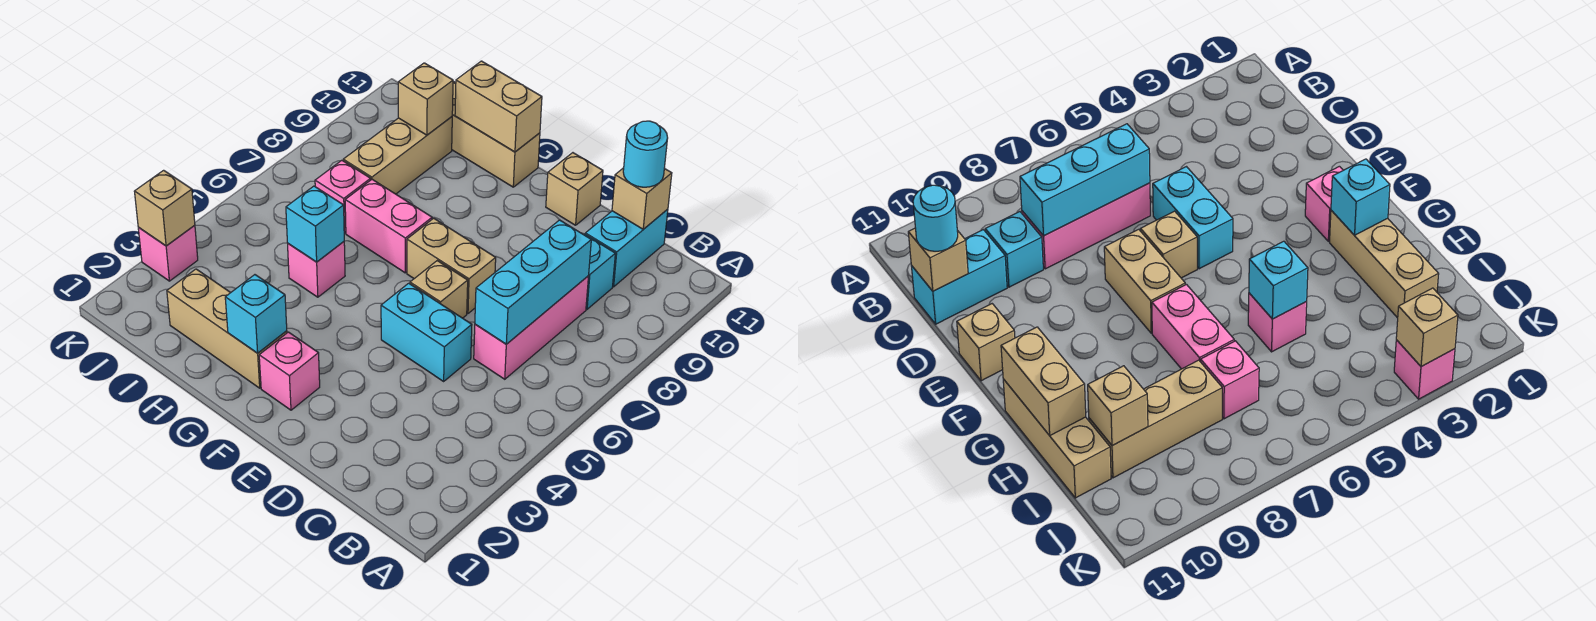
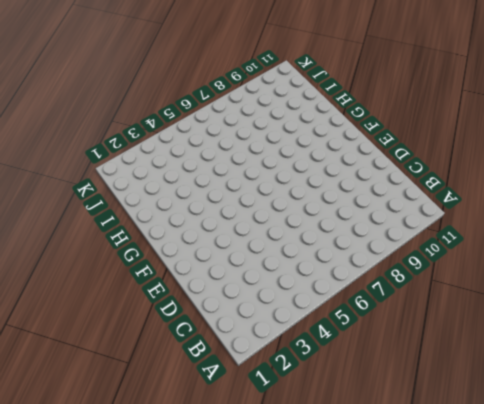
none -> pink brick C6:C8 level 1
none -> cyan brick C9 level 1
none -> cyan brick C10:C11 level 1

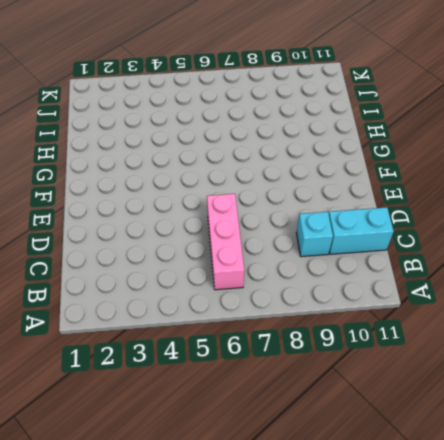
pink brick B6:D6 level 1 -> pink brick C6:C8 level 1
none -> cyan brick D5:E5 level 1
none -> tan brick E6 level 1
none -> tan brick E7:F7 level 1

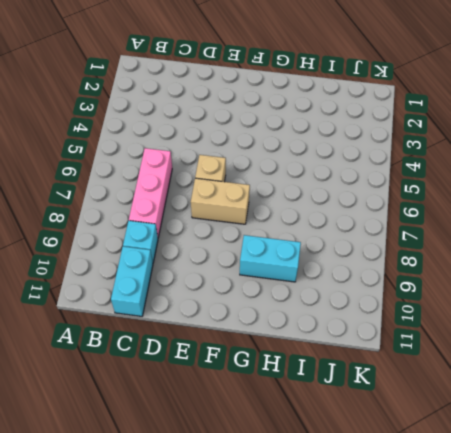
cyan brick G9:H9 level 1 -> cyan brick D5:E5 level 1
none -> tan brick E11 level 1
none -> pink brick F2 level 1
none -> tan brick G2:I2 level 1

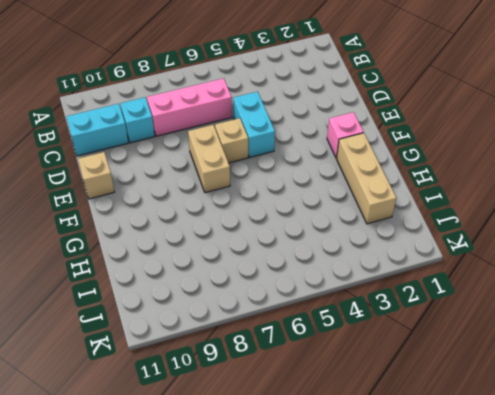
none -> pink brick G7:H7 level 1
none -> tan brick G11:I11 level 1
none -> pink brick H5 level 1

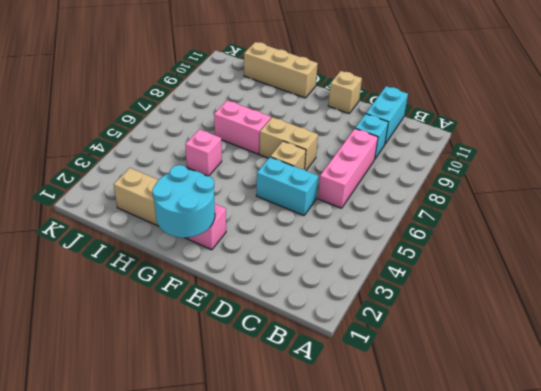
cyan round brick F1:G2 level 2 -> cyan brick G2 level 2
none -> pink brick I7 level 1
none -> tan brick I8:I10 level 1
none -> pink brick K3 level 1

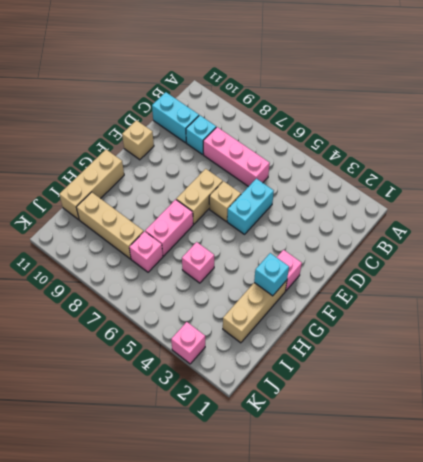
none -> cyan brick C6:C8 level 2
none -> tan brick C11 level 2
none -> tan brick G11:H11 level 2

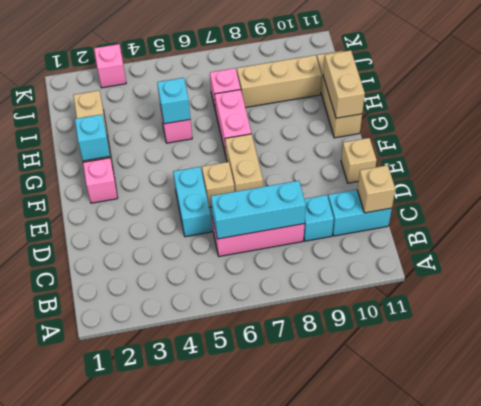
none -> tan brick I10 level 2
none -> tan brick K3 level 2
none -> cyan round brick C11 level 3

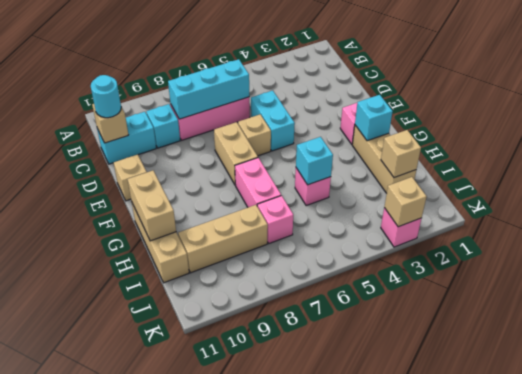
tan brick I2 level 2 -> tan brick I10 level 2

